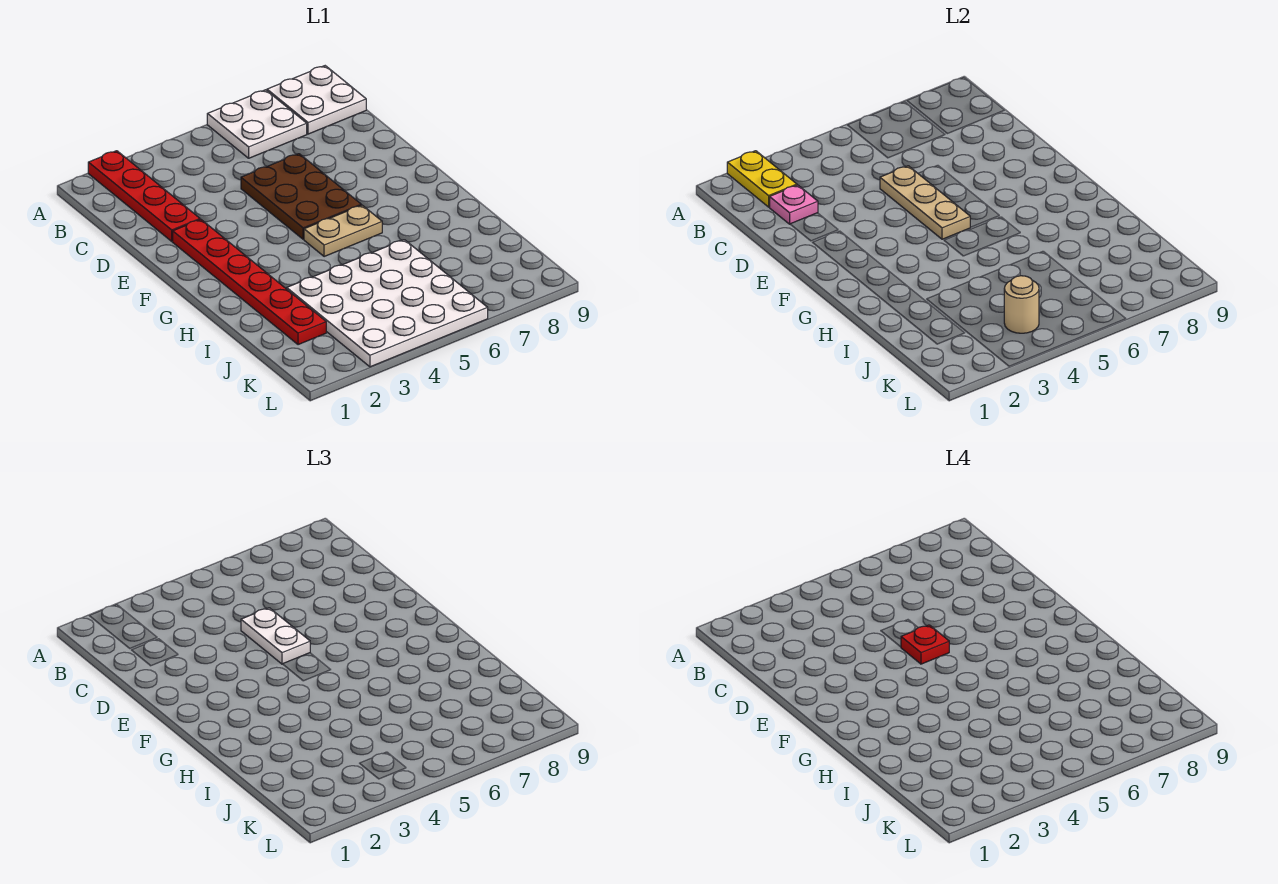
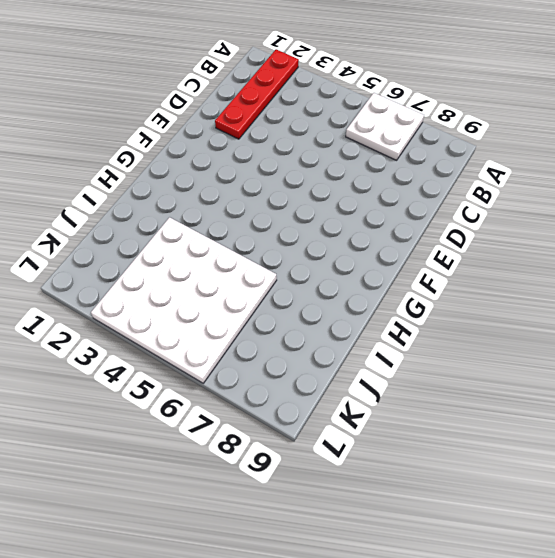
none -> white plate A8:B9 level 1
none -> brown plate D5:F6 level 1
none -> red plate E2:J2 level 1

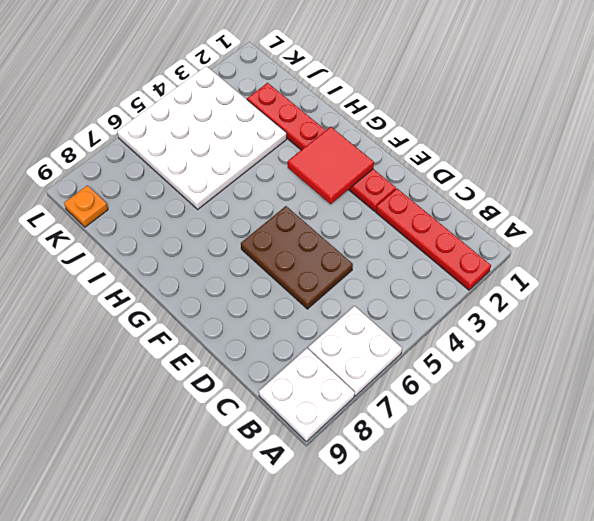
red tile F2:G3 level 2 -> none
orange plate K9 level 1 -> none
none -> tan plate G5:G6 level 1
none -> yellow plate A2:B2 level 2
none -> pink plate C2 level 2

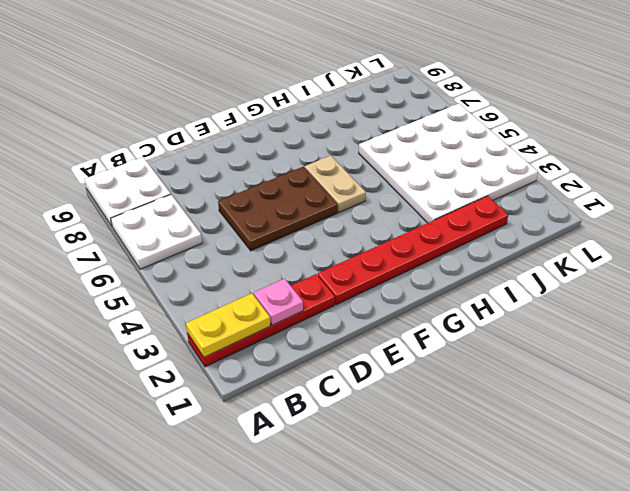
none -> tan plate D5:F5 level 2
none -> tan round brick K4 level 2
none -> white plate D5:E5 level 3

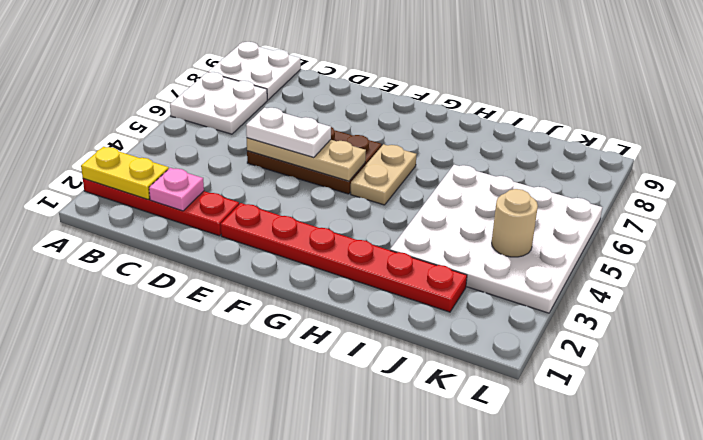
none -> red plate E5 level 4

